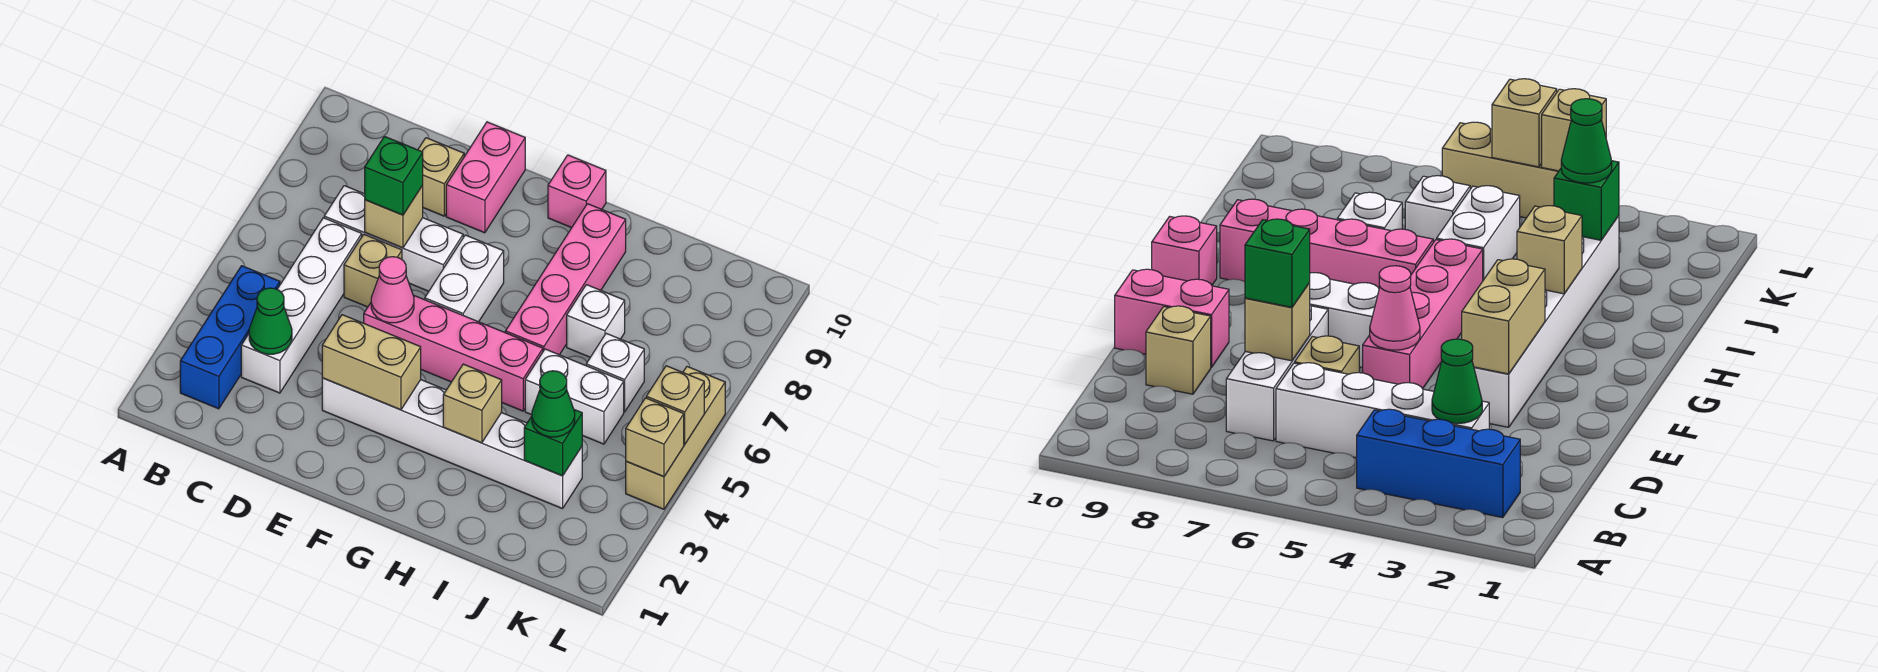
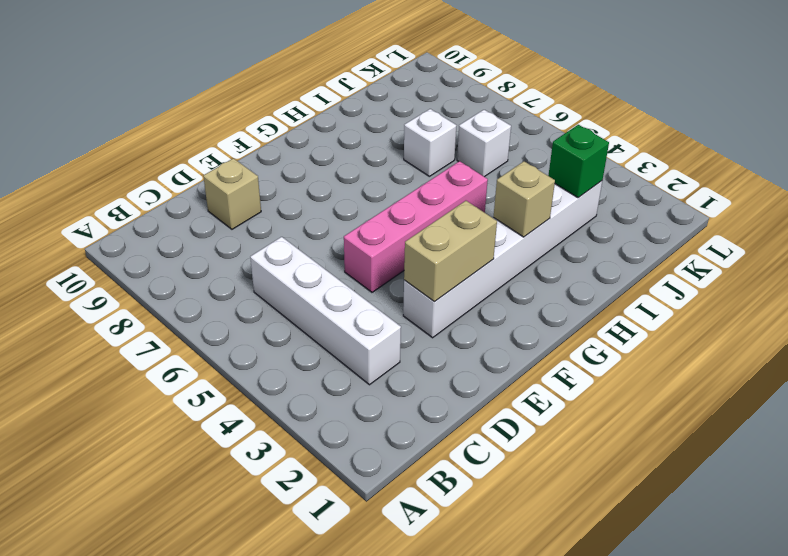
none -> blue brick B2:B4 level 1
none -> white brick C7:E7 level 1
none -> tan brick D6 level 1

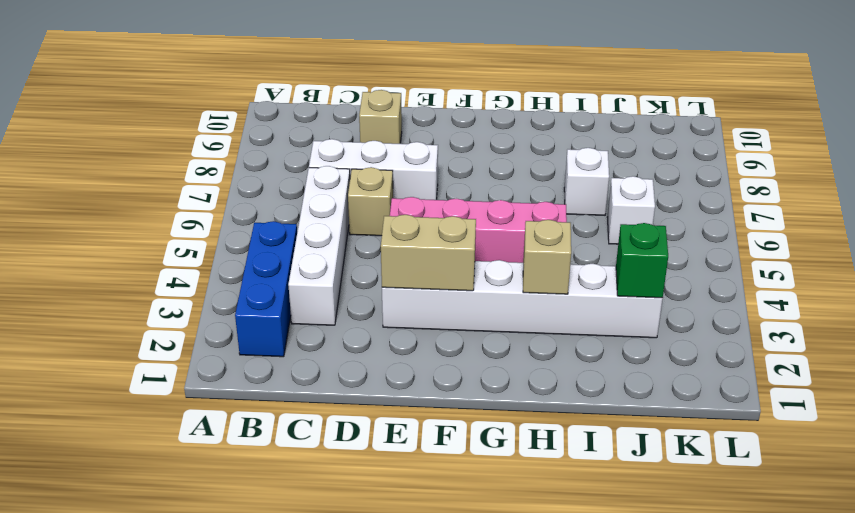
none -> pink brick E9:E10 level 1
none -> white brick F6:F7 level 1
none -> pink brick G10 level 1

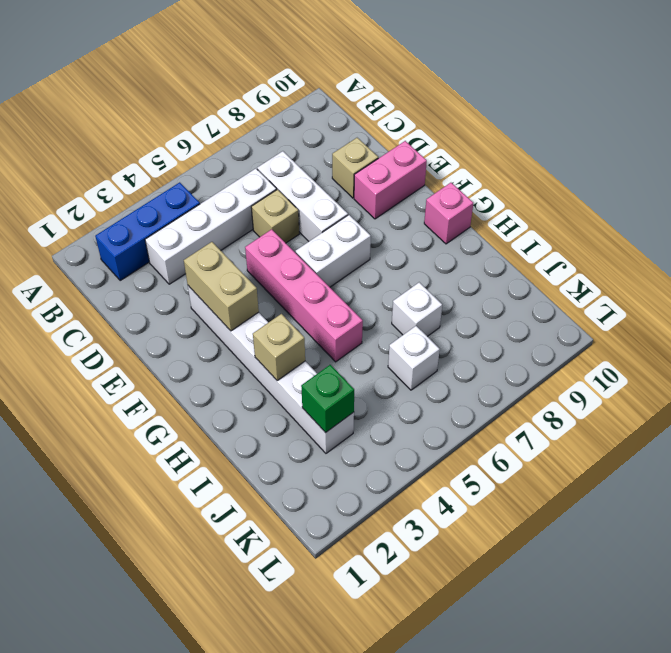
none -> pink brick H6:H9 level 1
none -> white brick I5:J5 level 1
none -> tan brick L4:L6 level 1

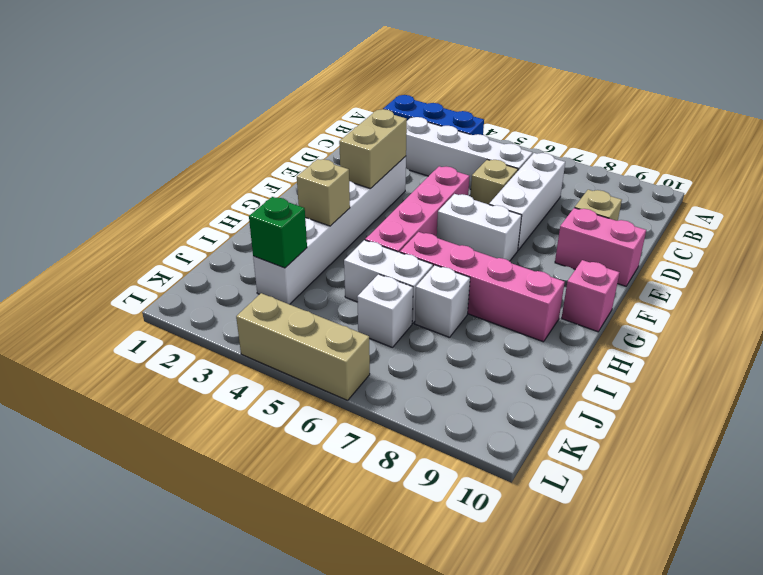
white brick I5:I6 level 1 -> white brick I5:J5 level 1
none -> green cone C3 level 2
none -> tan brick D7 level 2
none -> pink cone E5 level 2

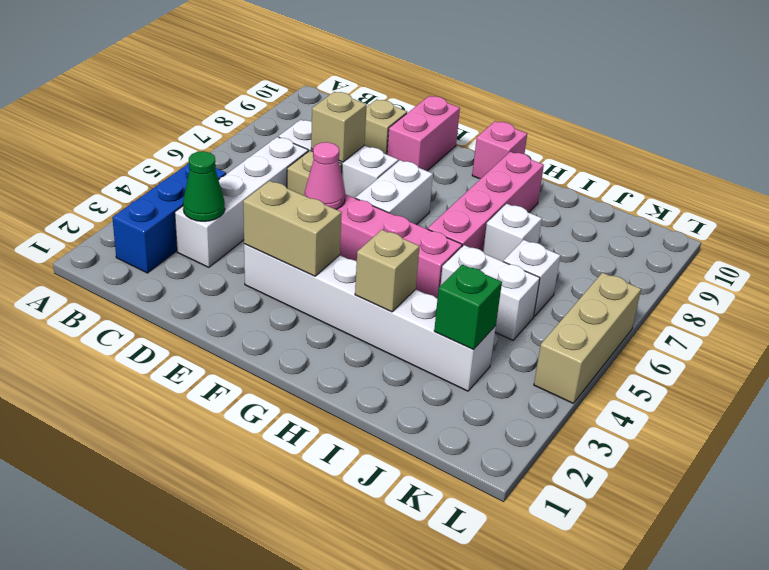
none -> tan brick L4 level 2
none -> tan brick L5 level 2
none -> green brick D7 level 3

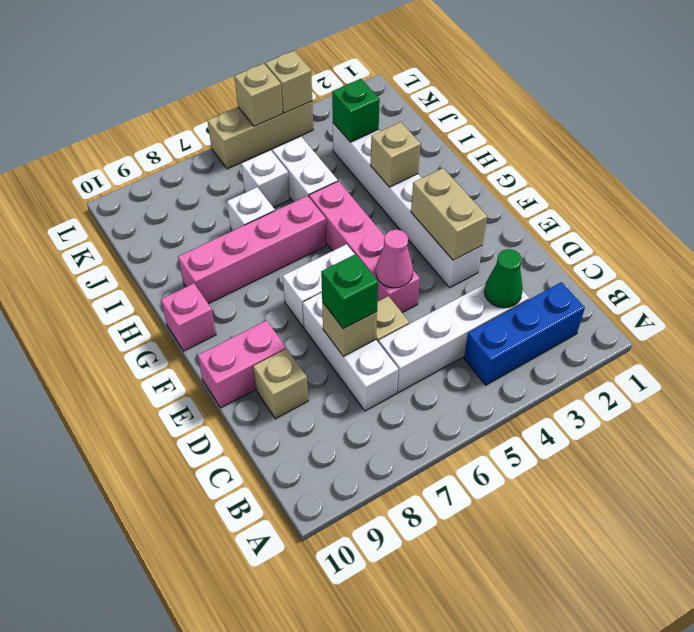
none -> green cone J3 level 3

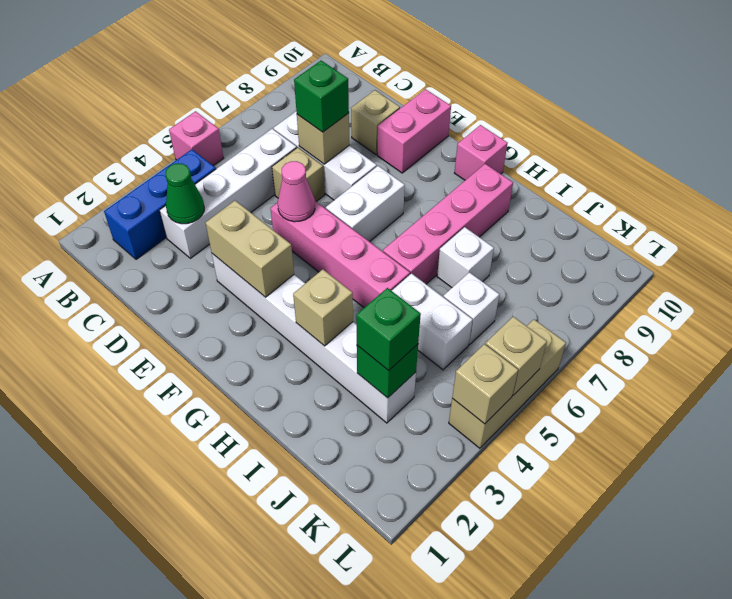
pink brick A5 level 1 -> none
green brick J3 level 3 -> green cone J3 level 3

